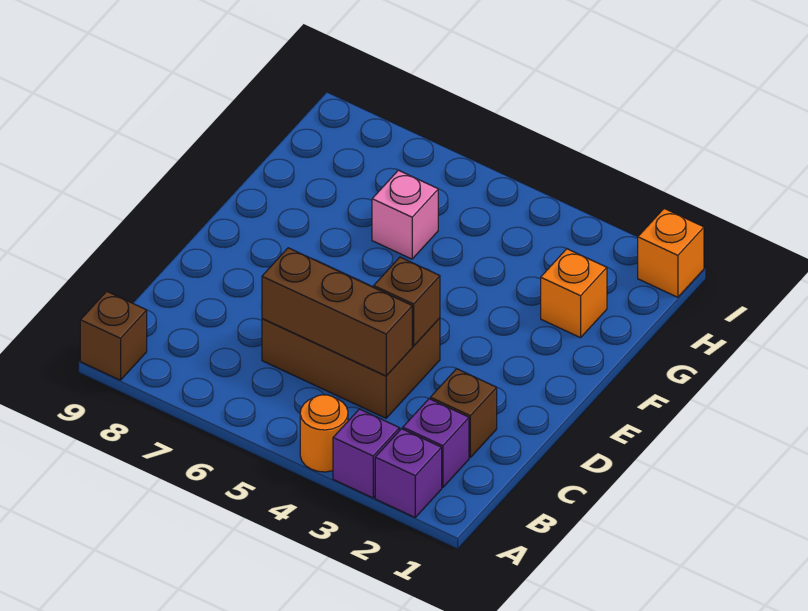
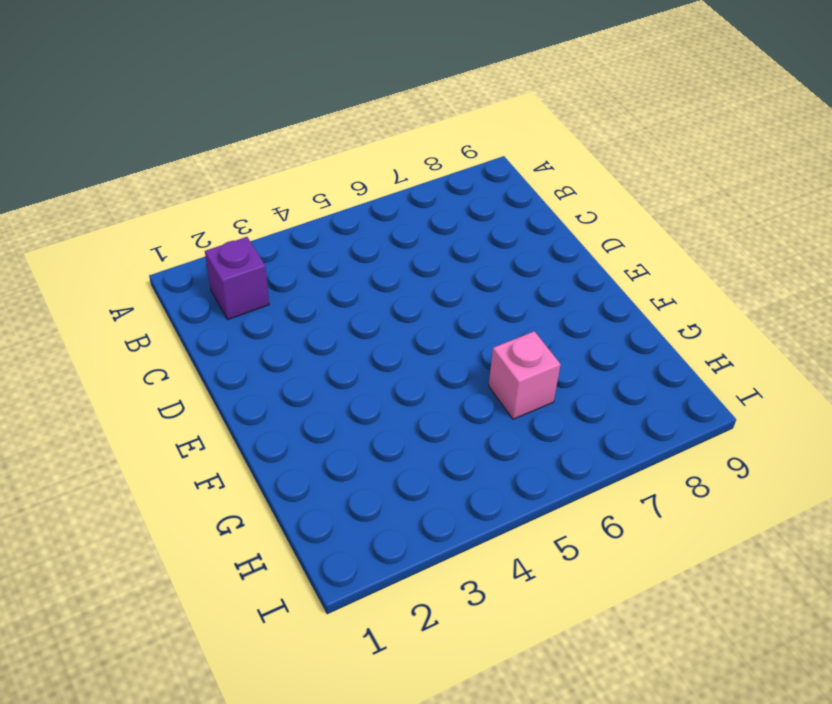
none -> purple brick A2 level 1
none -> purple brick A3 level 1
none -> orange round brick A4 level 1

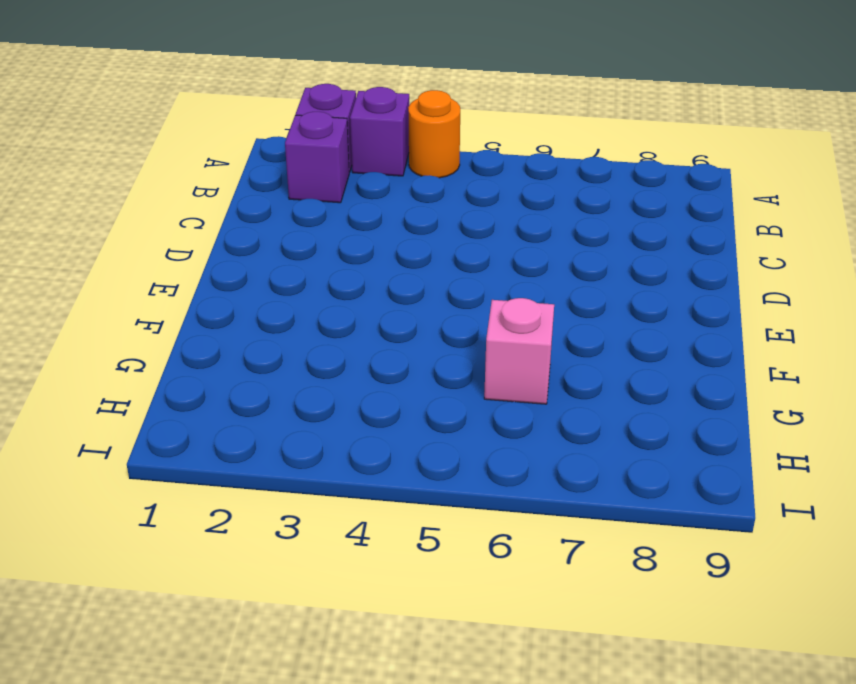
none -> brown brick A9 level 1
none -> brown brick C2 level 1
none -> brown brick C4:D6 level 1

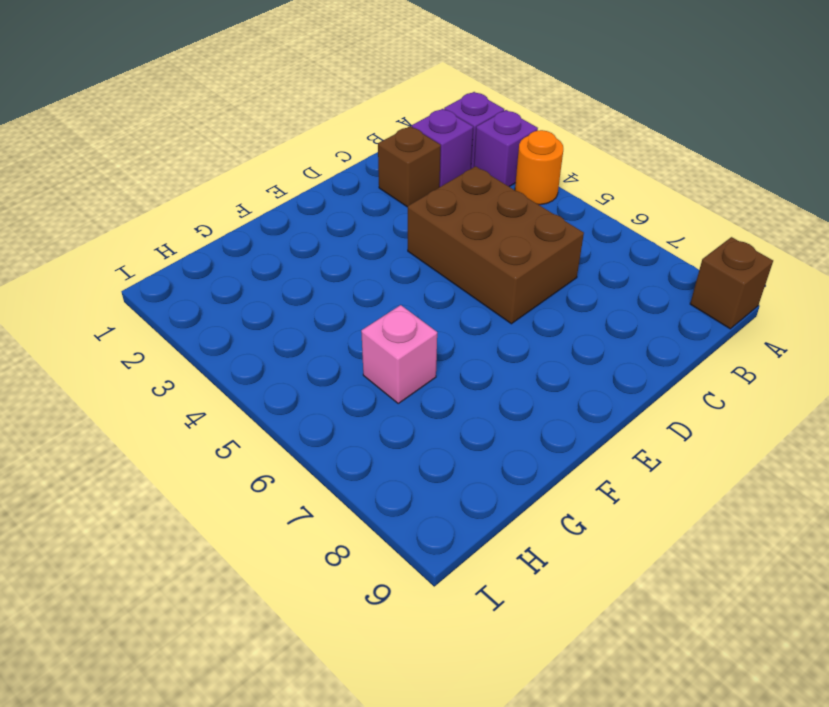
none -> orange brick G2 level 1
none -> orange brick I1 level 1
none -> brown brick C4:C6 level 2

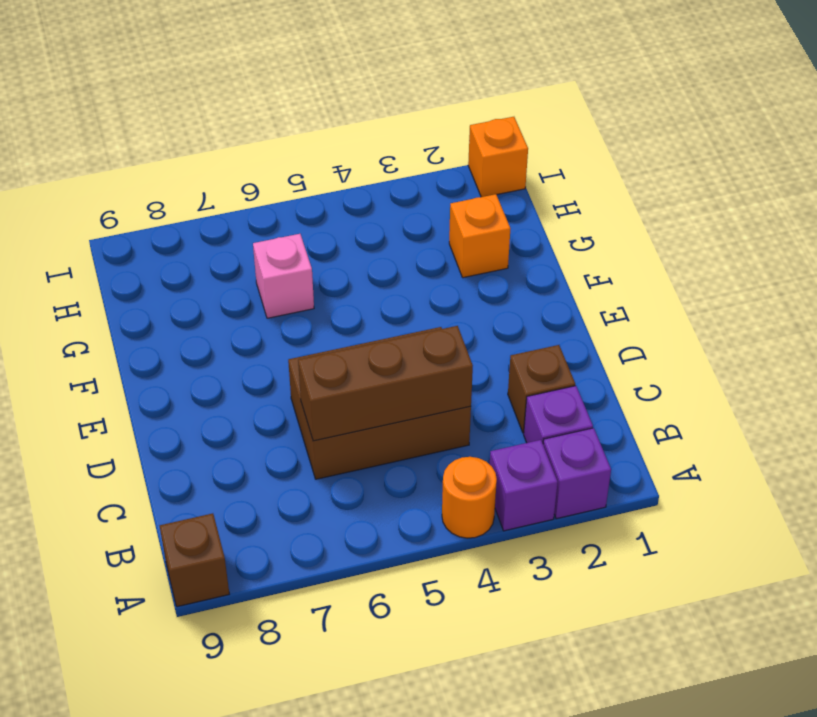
none -> brown brick D4 level 2

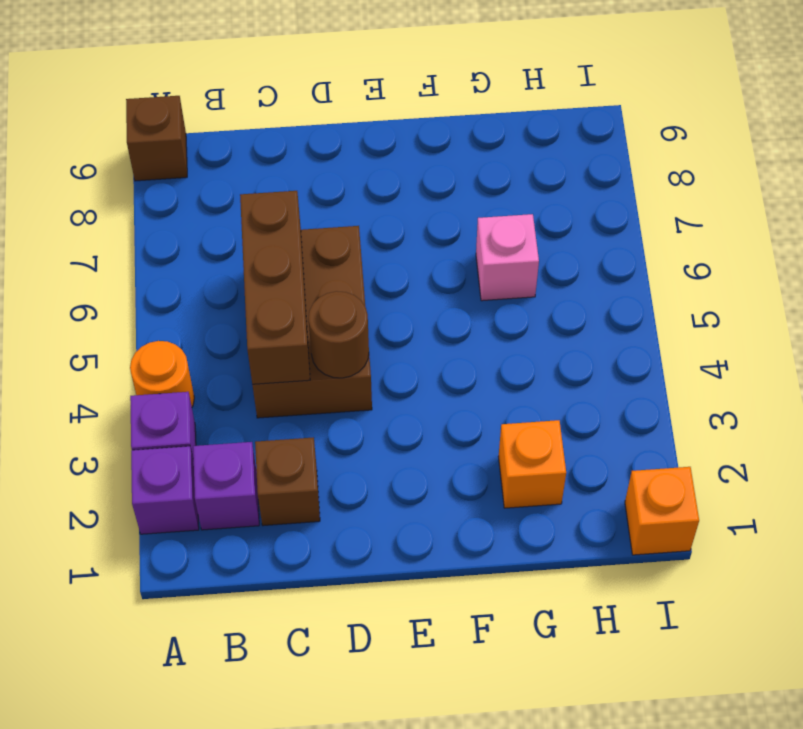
brown round brick D4 level 2 -> brown brick D4 level 2

